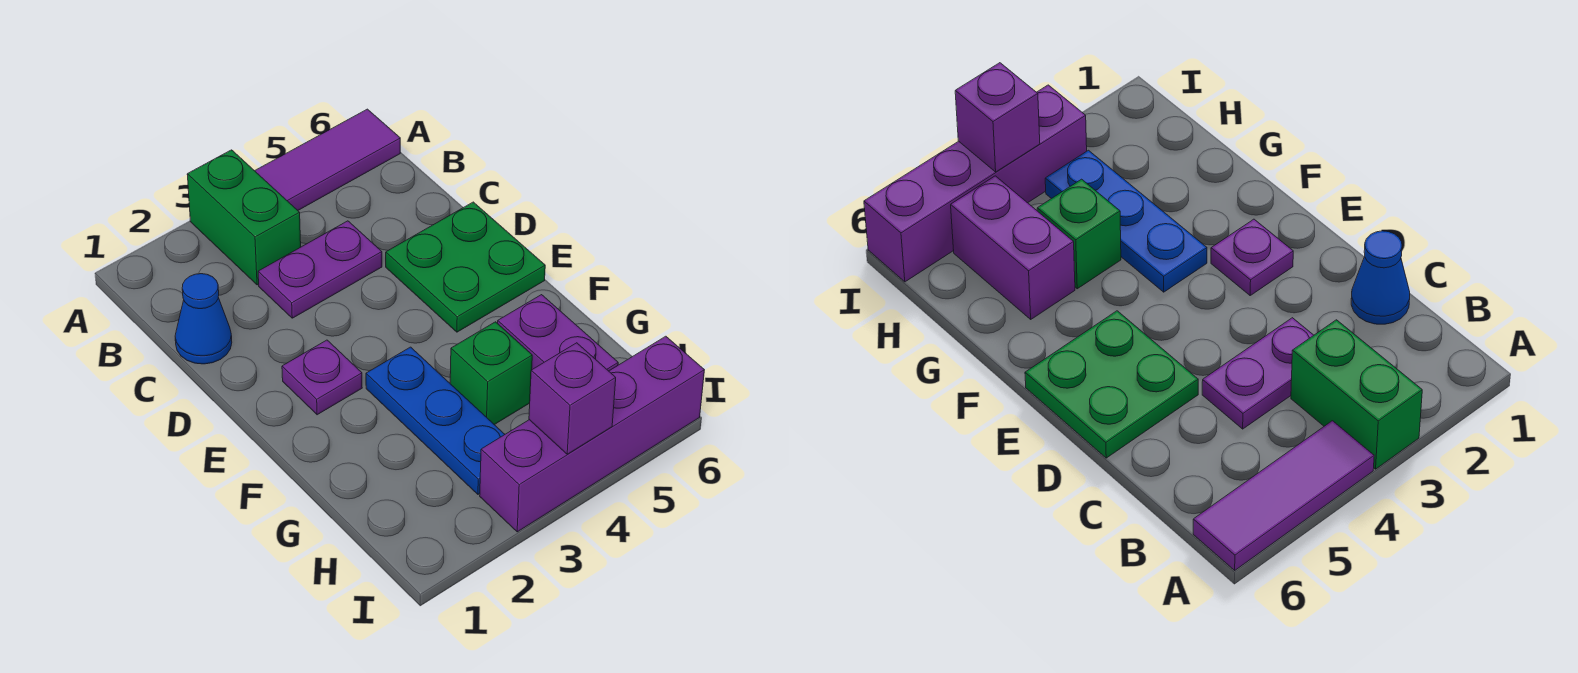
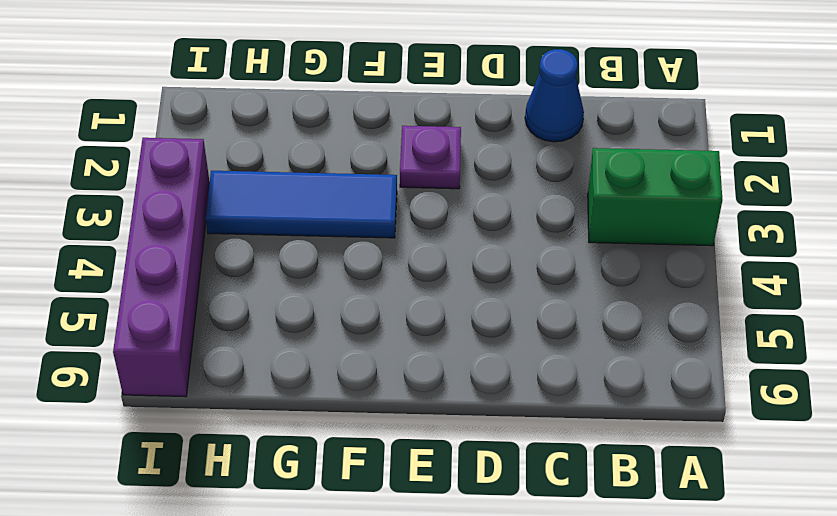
blue tile F3:H3 level 1 -> blue plate F3:H3 level 1
none -> purple tile A4:A6 level 1
none -> purple plate C3:C4 level 1

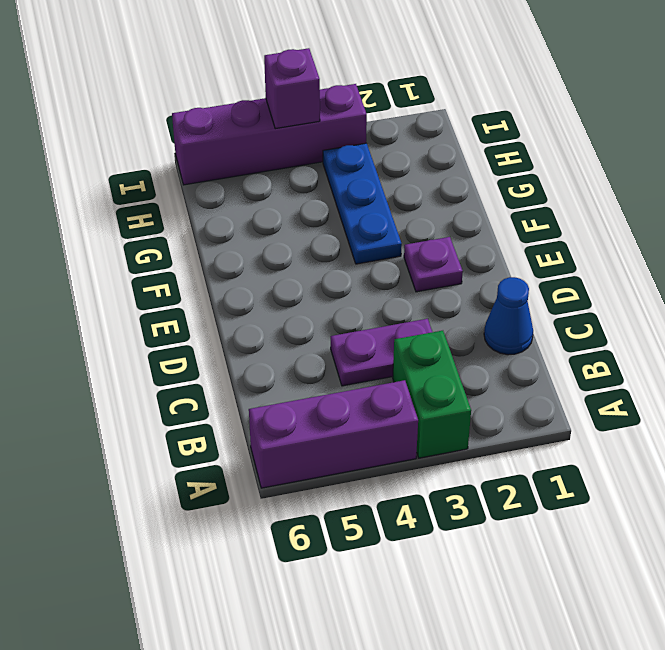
purple brick A4:A6 level 1 -> purple tile A4:A6 level 1
none -> green plate D5:E6 level 1
none -> green brick G4 level 1

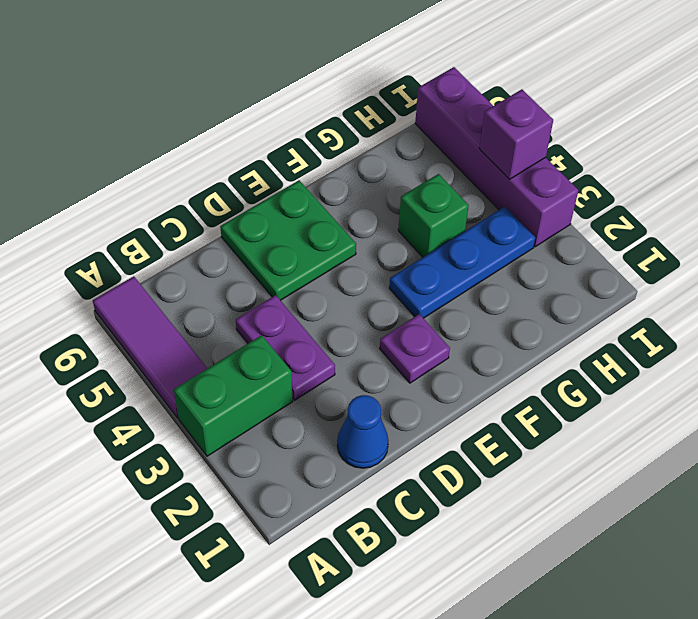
none -> purple brick G5:H5 level 1

